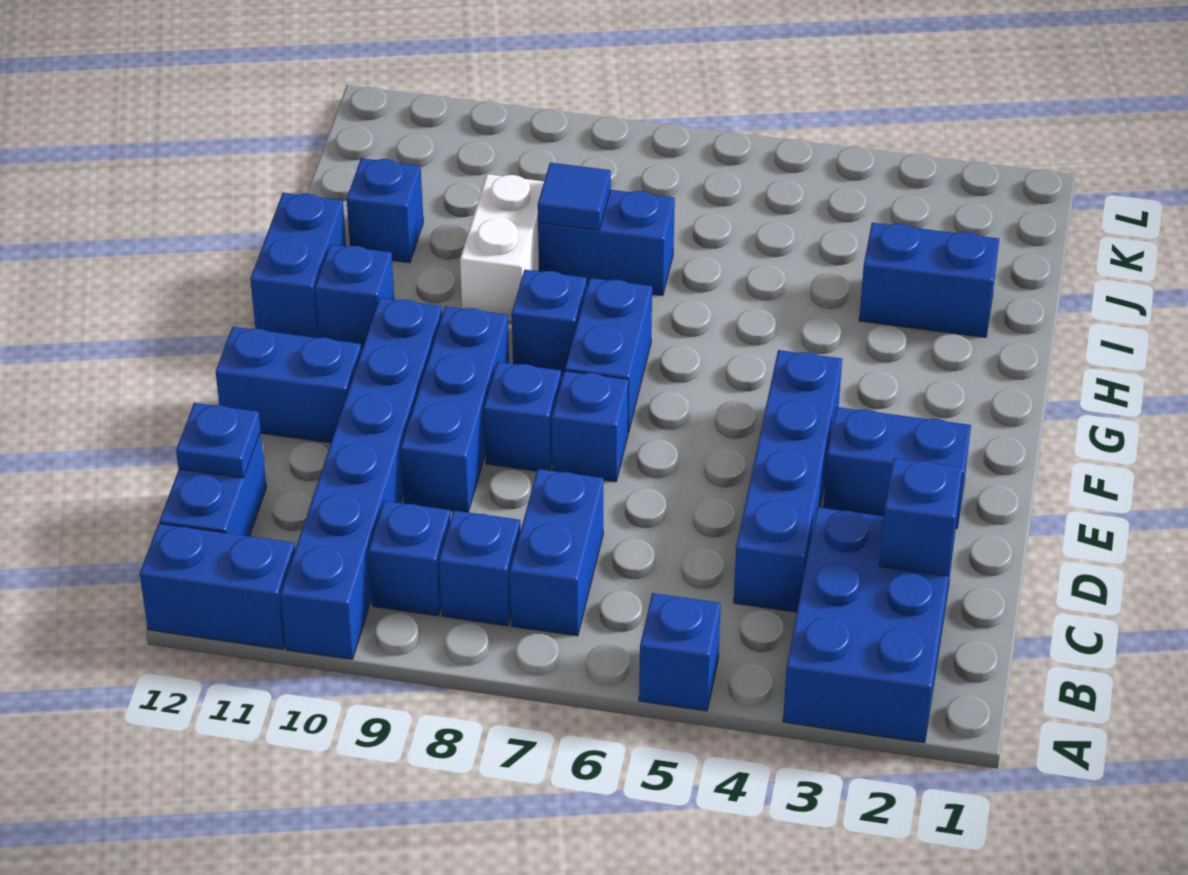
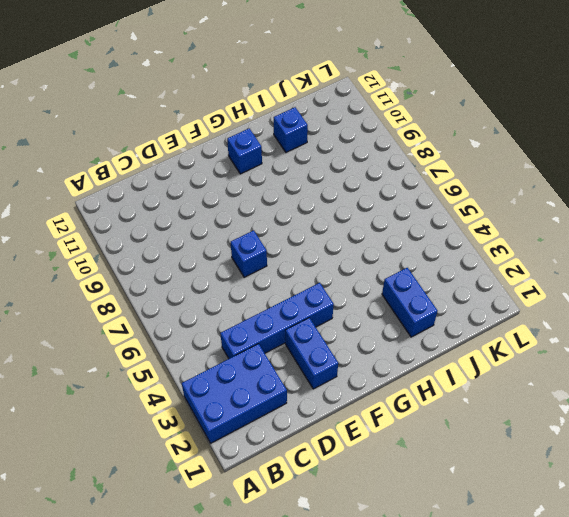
none -> blue brick A5 level 1
none -> blue brick A10:F10 level 1
none -> blue brick A11:A12 level 1

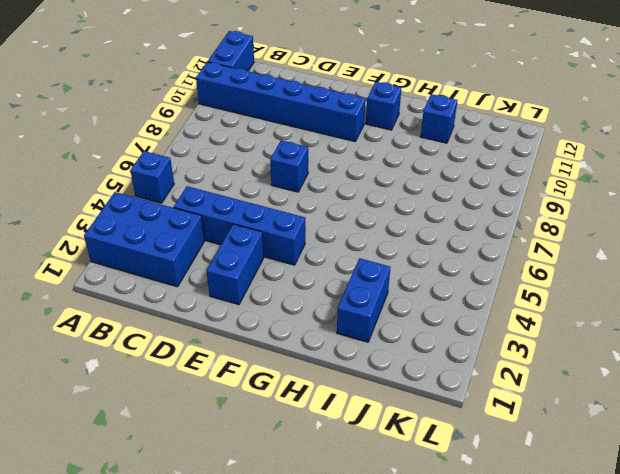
none -> blue brick B7:C7 level 1
none -> blue brick B8 level 1
none -> blue brick B9 level 1

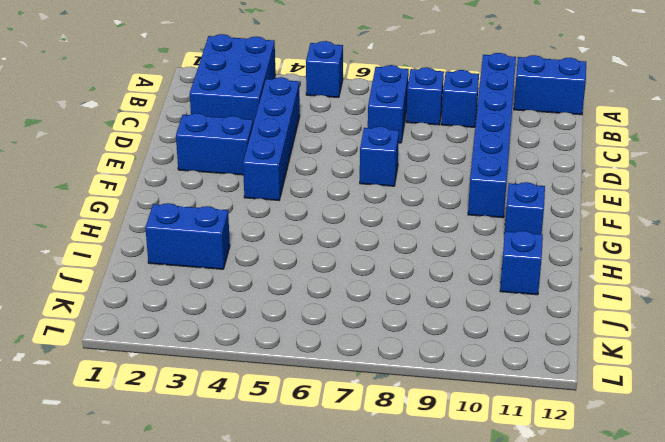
none -> blue brick B12:C12 level 1
none -> blue brick D9:F9 level 1
none -> blue brick E8 level 1

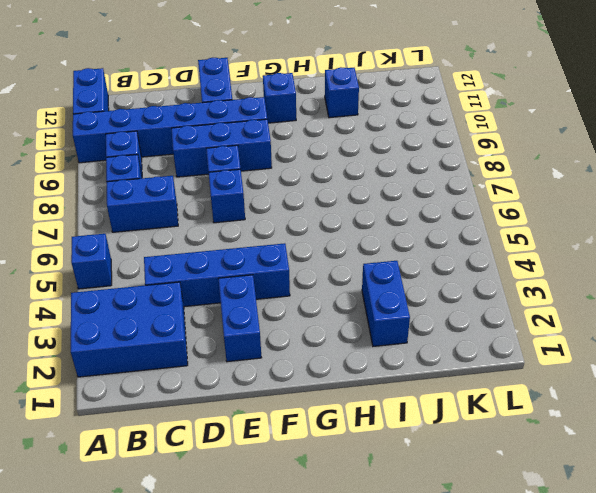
none -> blue brick B12:C12 level 1
none -> blue brick F7:G7 level 1
none -> blue brick G8 level 1

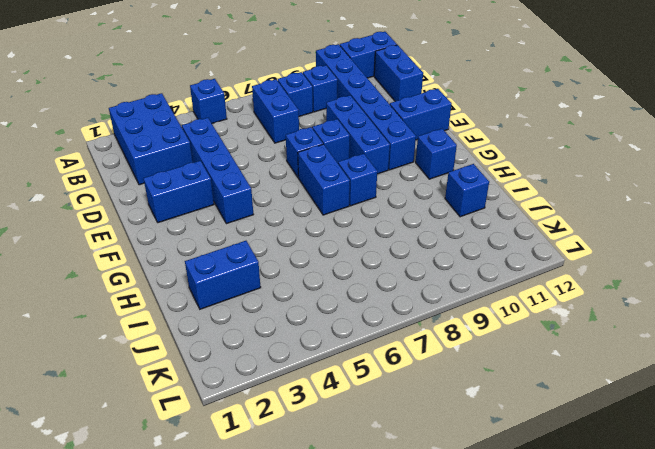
none -> blue brick G12:H12 level 1
none -> white brick H9:I9 level 1
none -> blue brick I7:I8 level 1

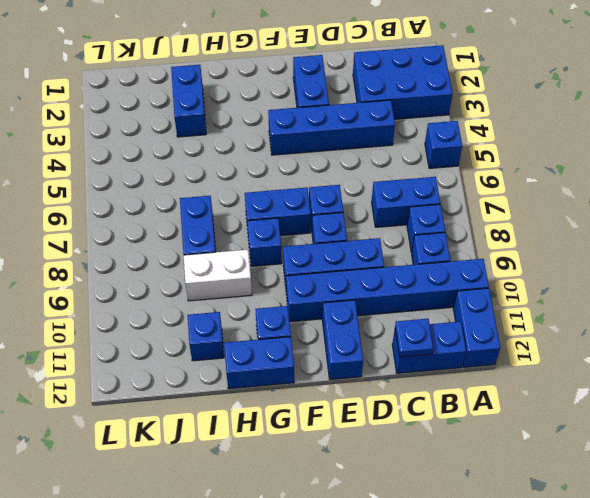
none -> blue brick C2 level 2
none -> blue tile I8 level 2

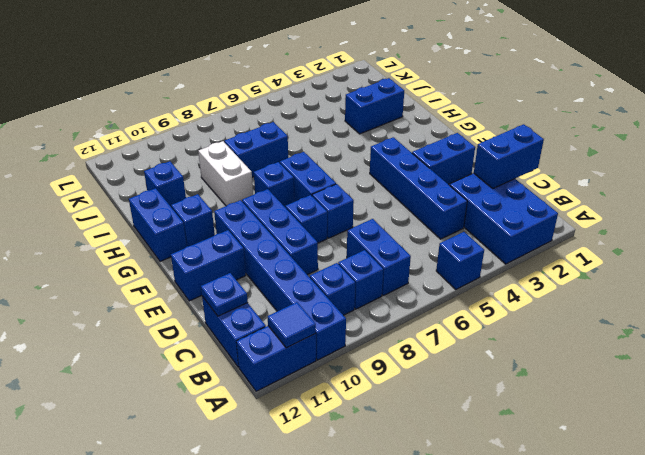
blue tile A11 level 2 -> blue tile I8 level 2
blue brick C1:C2 level 2 -> blue brick C2 level 2

